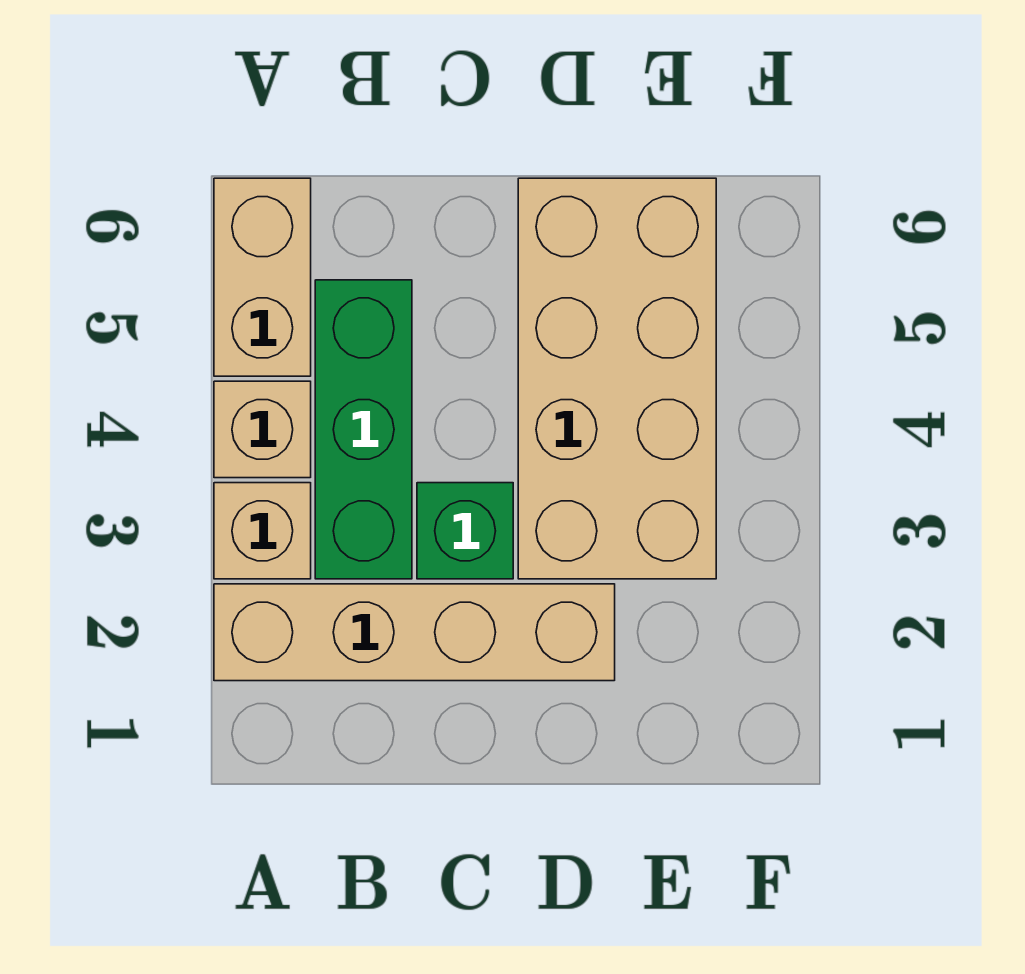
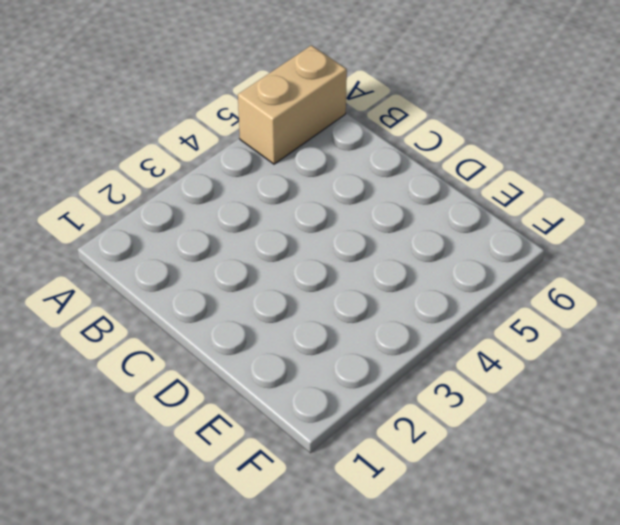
none -> tan brick A2:D2 level 1
none -> tan brick A3 level 1

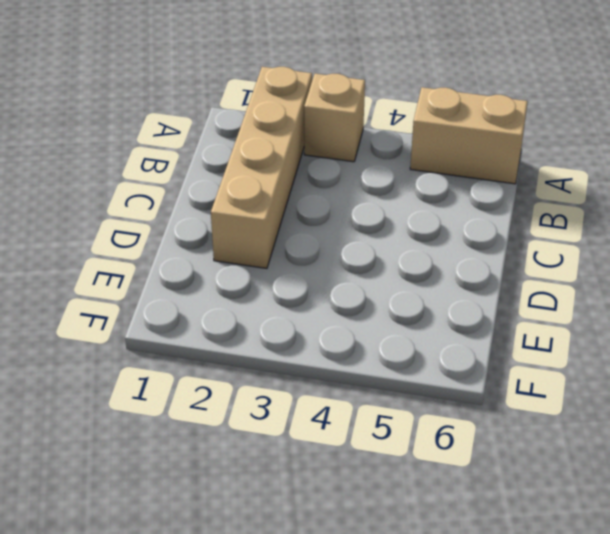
none -> tan brick A4 level 1
none -> green brick B3:B5 level 1

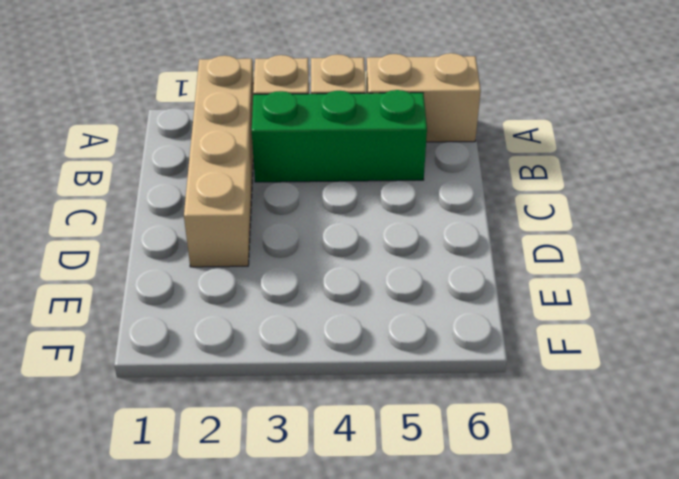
none -> green brick C3 level 1
none -> tan brick D3:E6 level 1

